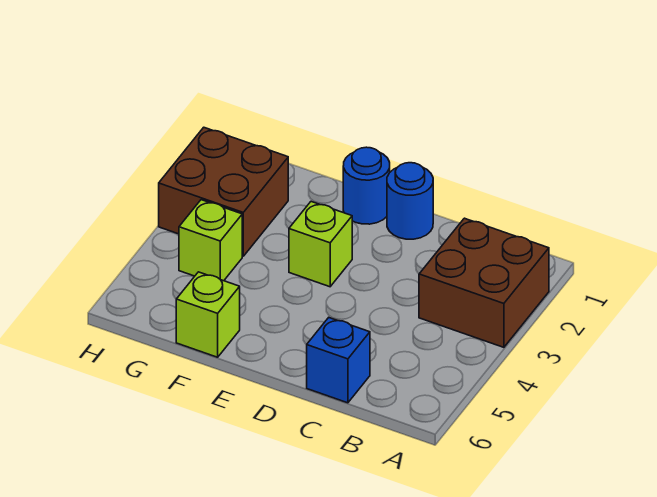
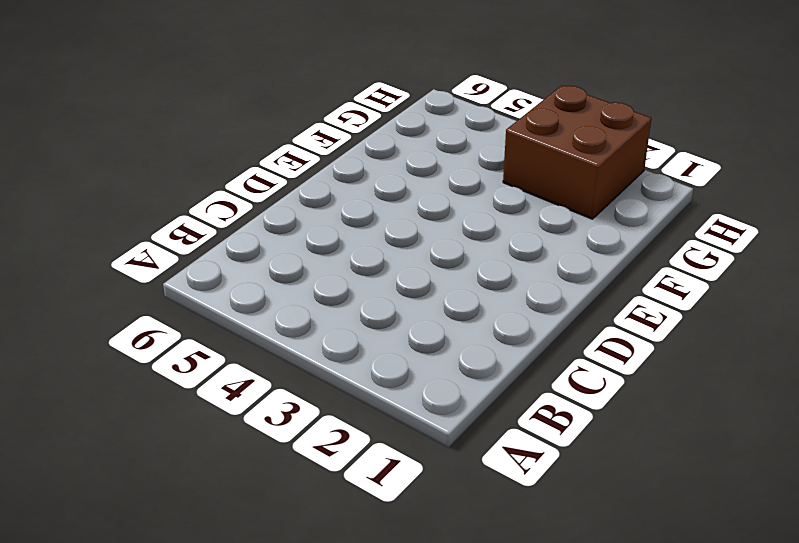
none -> brown brick A2:B3 level 1
none -> blue brick C6 level 1

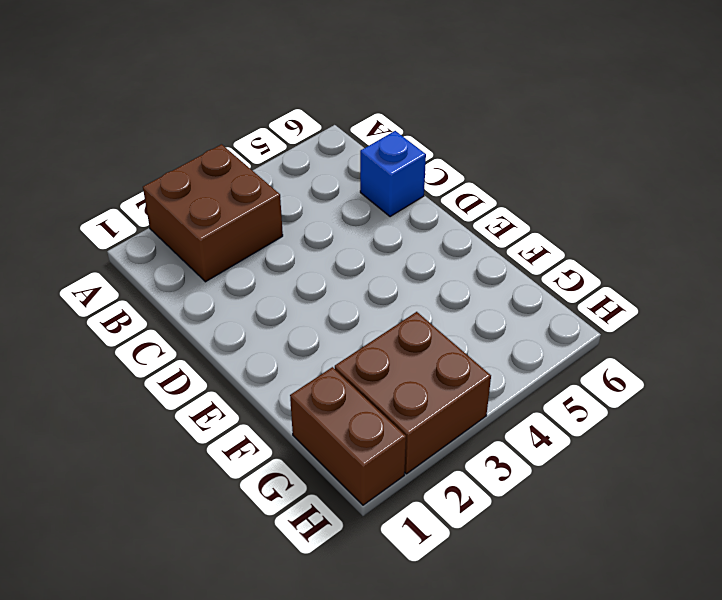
brown brick G1:H1 level 1 -> none
none -> blue round brick D1 level 1
none -> blue round brick E1 level 1

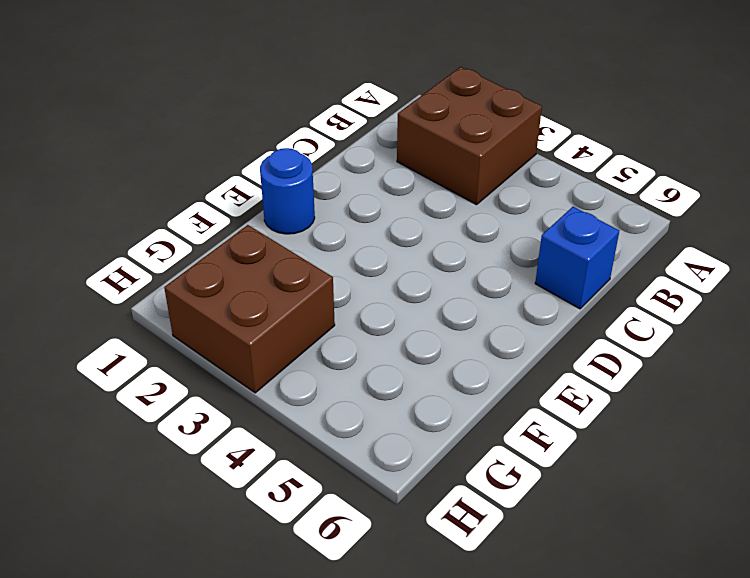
none -> blue round brick D1 level 1
none -> lime brick E3 level 1

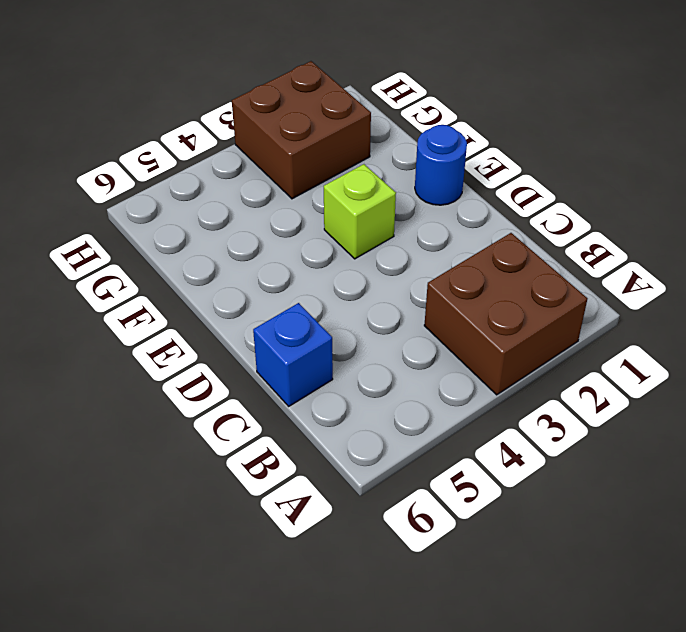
none -> blue round brick D1 level 1
none -> lime brick F6 level 1

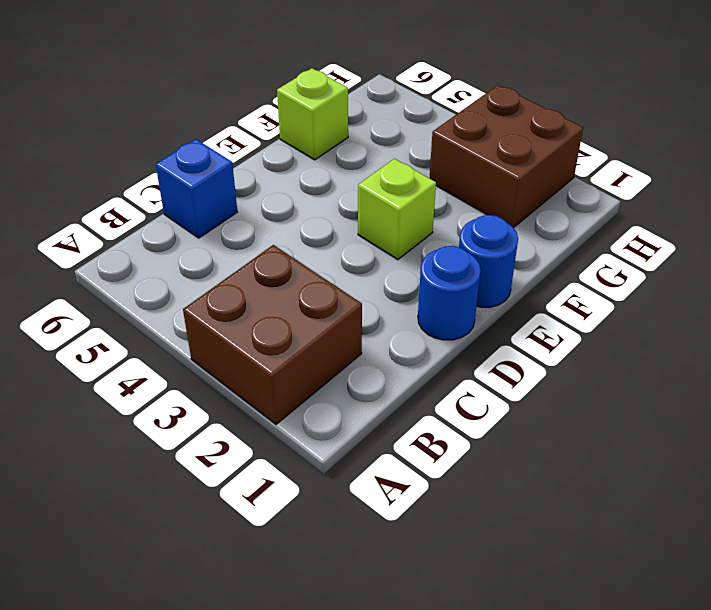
none -> lime brick G4 level 1

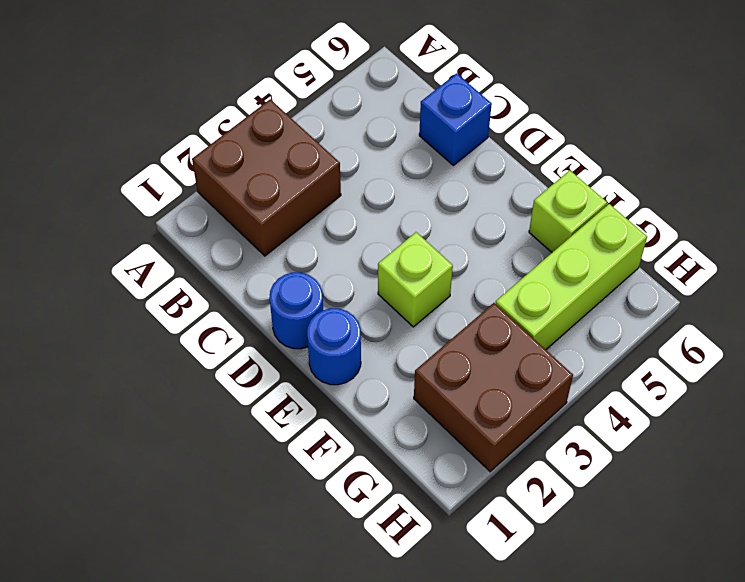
lime brick G4:G6 level 1 -> lime brick G4 level 1

